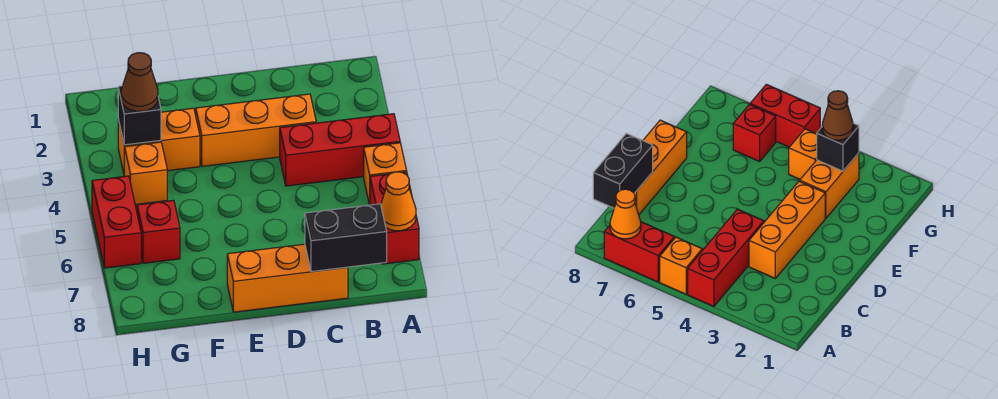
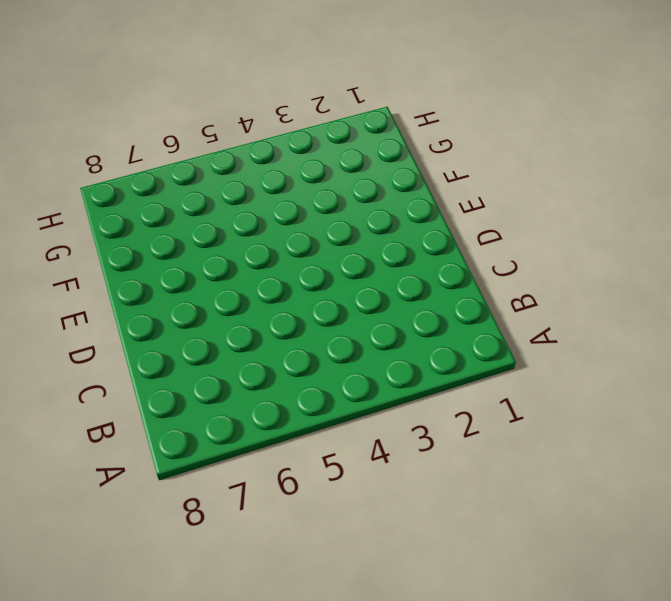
none -> red brick A4:C4 level 1
none -> orange brick A5 level 1
none -> red brick A6:A7 level 1

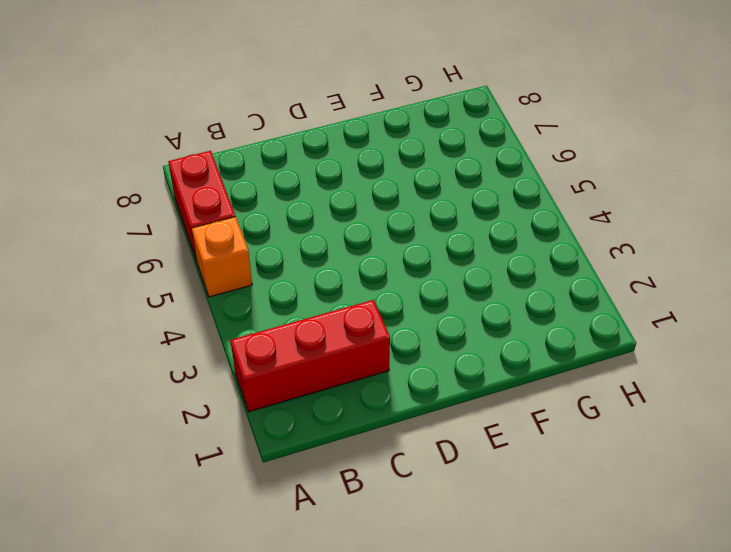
red brick A2:C2 level 1 -> red brick A4:C4 level 1
none -> orange brick C3:E3 level 1
none -> orange brick C8:E8 level 1
none -> orange brick F3:G3 level 1

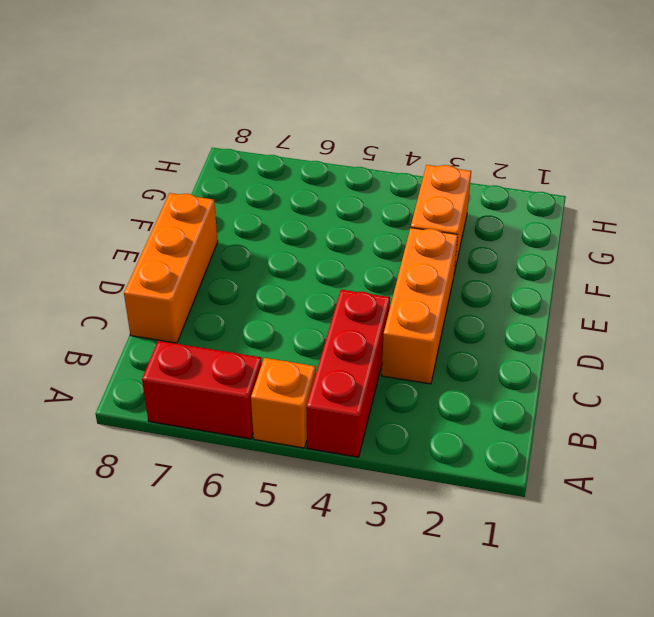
none -> orange brick G4 level 1
none -> red brick G6 level 1
none -> red brick H5:H6 level 1

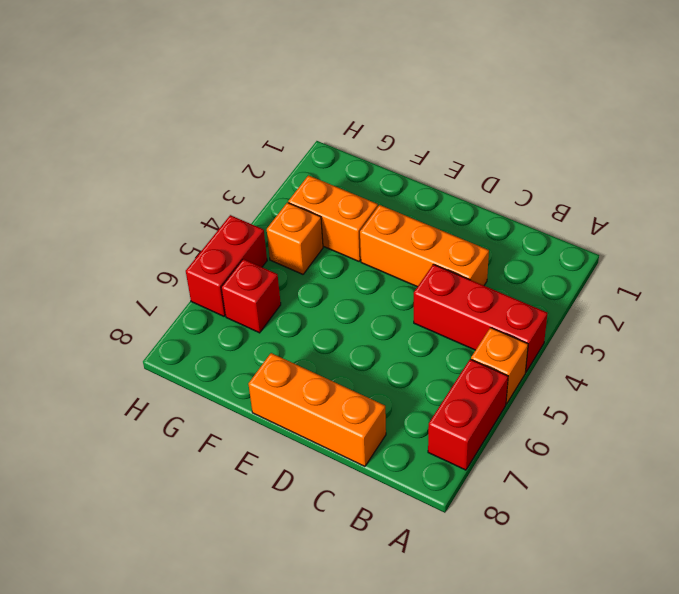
none -> orange cone A7 level 2
none -> black brick B8:C8 level 2
none -> black brick G3 level 2

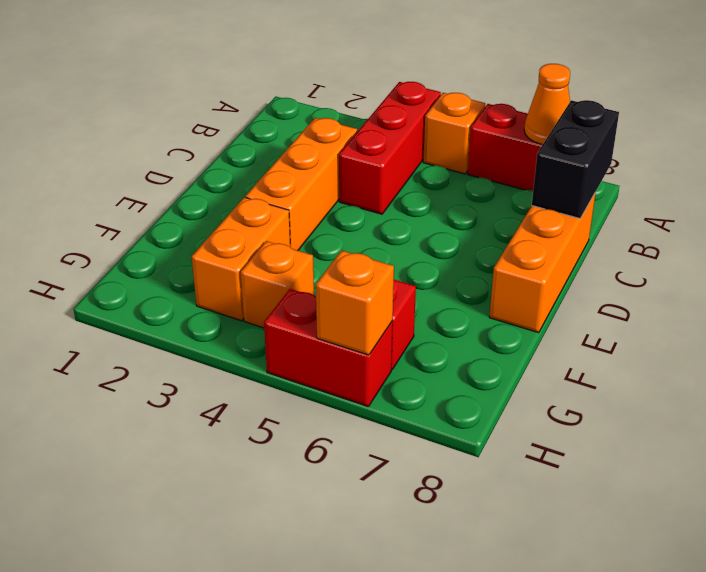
orange brick H6 level 2 -> none
none -> black brick G3 level 2
none -> brown cone G3 level 3

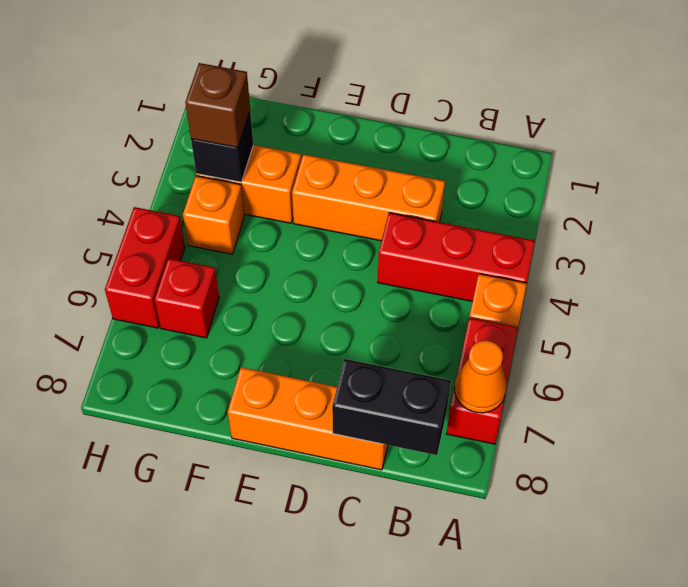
brown brick G3 level 3 -> brown cone G3 level 3

